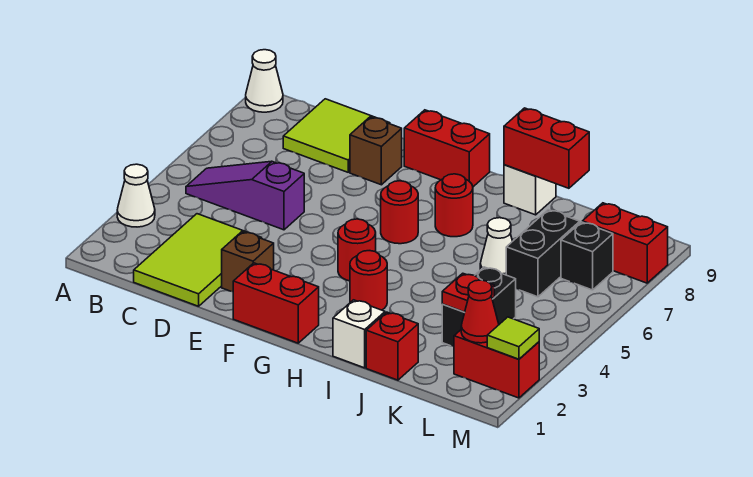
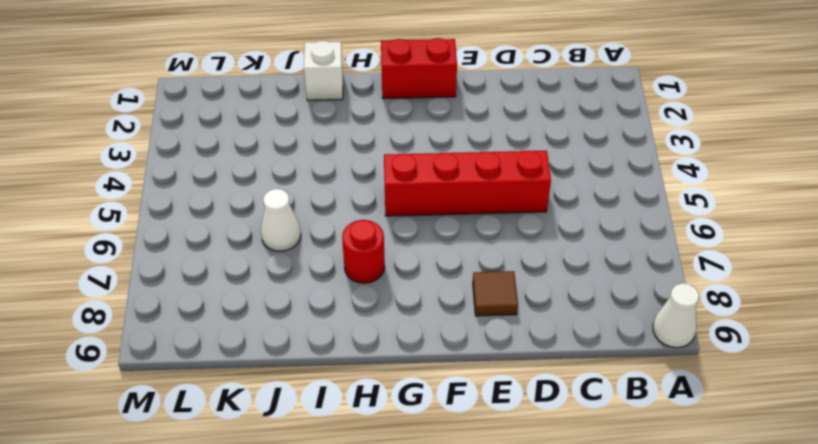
red brick D5:G5 level 1 -> purple slope B5:D5 level 1 top D
brown tile E8 level 1 -> brown brick E8 level 1
none -> white cone A3 level 1
none -> lime tile C1:D3 level 1
none -> lime tile C8:D9 level 1

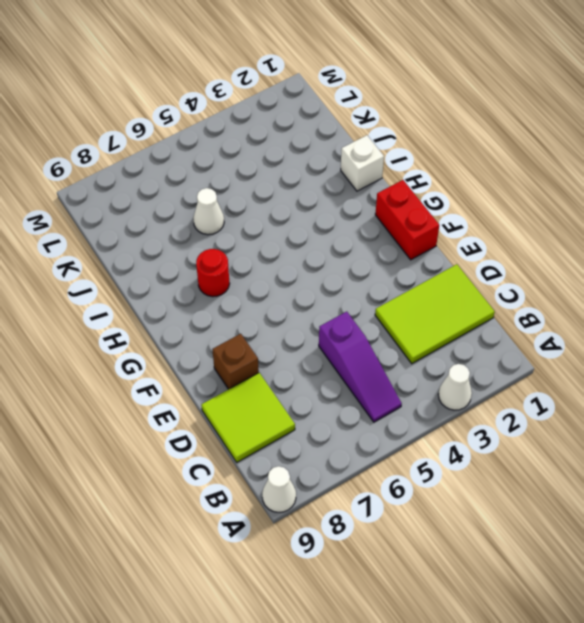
none -> brown brick E2 level 1
none -> red brick F9:G9 level 1
none -> red round brick G4 level 1

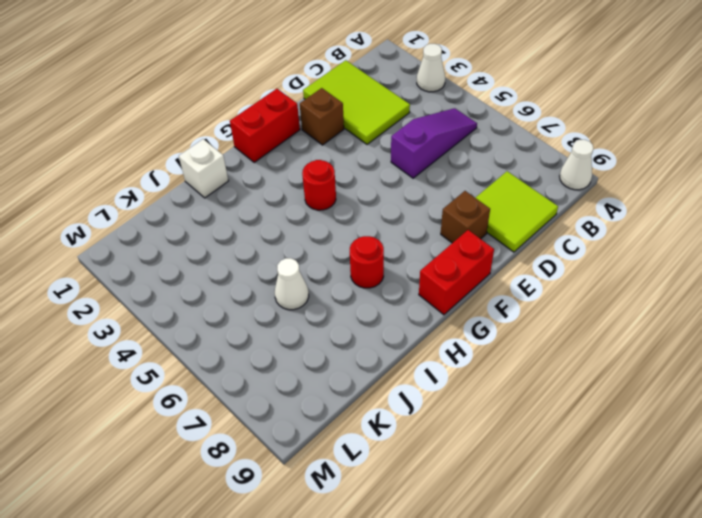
none -> red round brick G6 level 1
none -> red round brick H3 level 1
none -> white brick I9 level 1

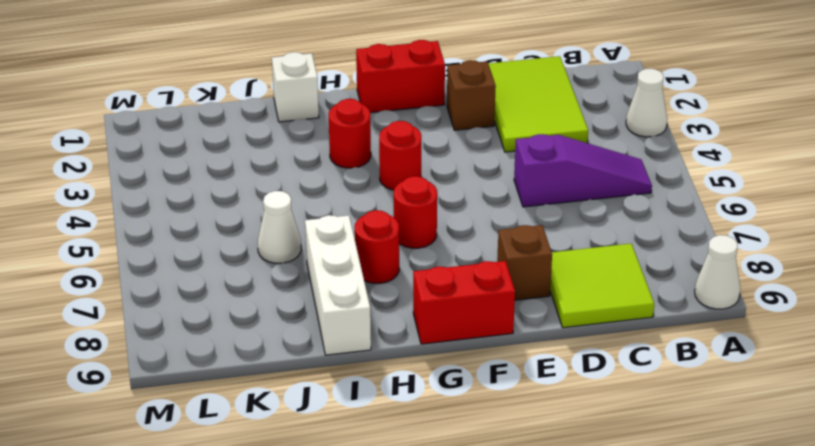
white brick I7:I9 level 1 -> white brick I9 level 1
none -> red brick J1 level 1
none -> black brick K3:K4 level 1
none -> black brick K6:K7 level 1

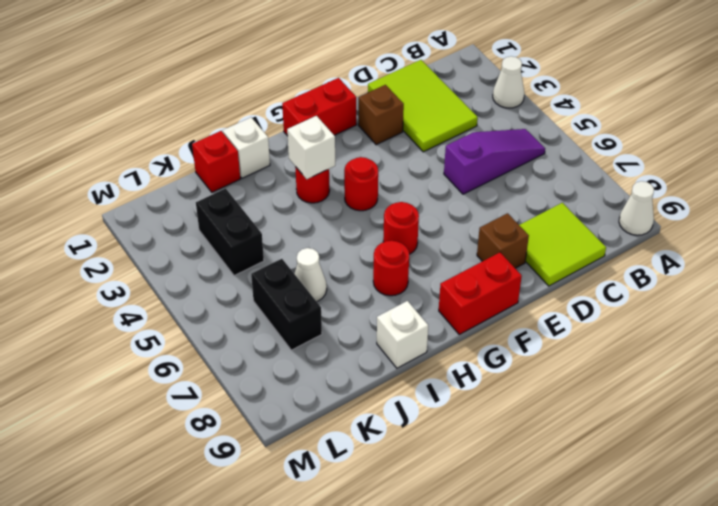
white brick H3 level 2 -> none
none -> red brick L2:M2 level 1
none -> black brick L7 level 1
none -> red brick L8:M8 level 1

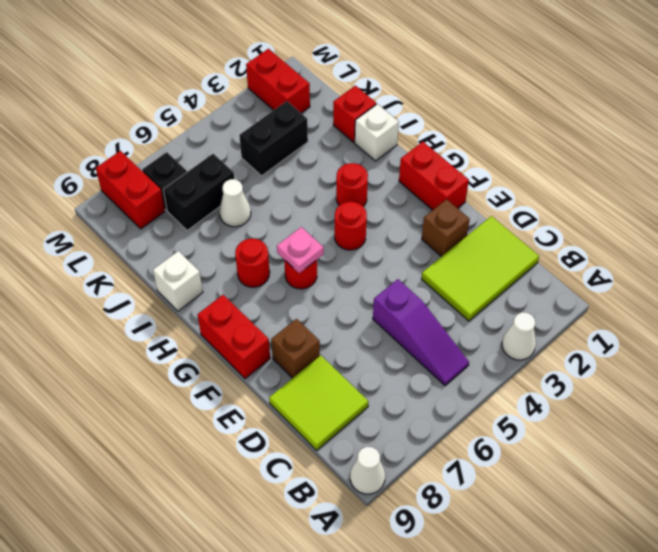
pink plate G6 level 2 -> none
none -> red brick I9:J9 level 2
none -> red plate K3 level 2
none -> red cone L2 level 2

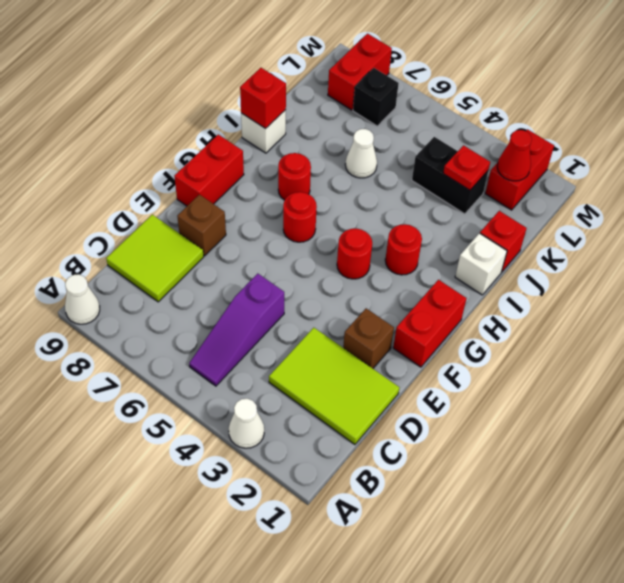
red brick I9 level 2 -> red brick I9:J9 level 2
none -> black brick K6:K7 level 1
none -> lime tile M2 level 2

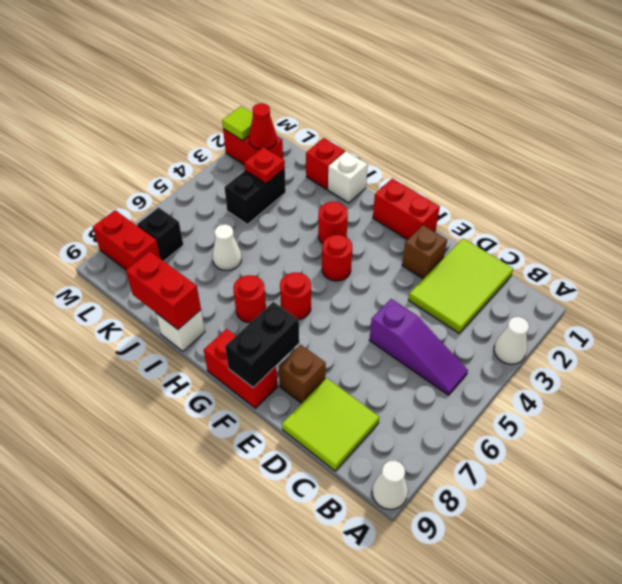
black brick F8:F9 level 2 -> black brick K6:K7 level 1

